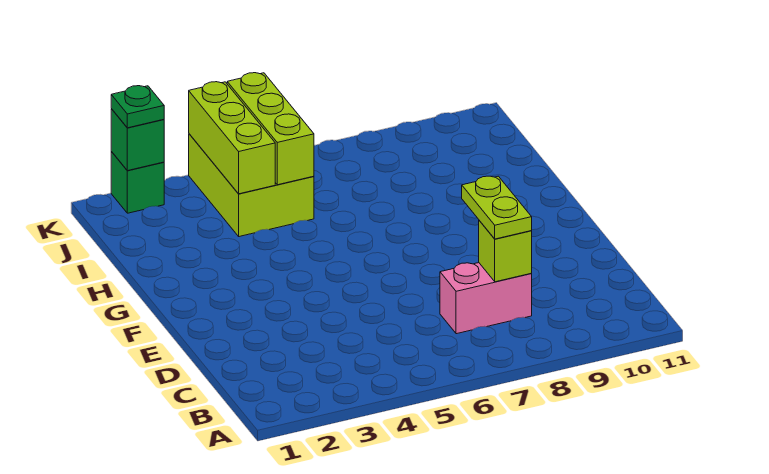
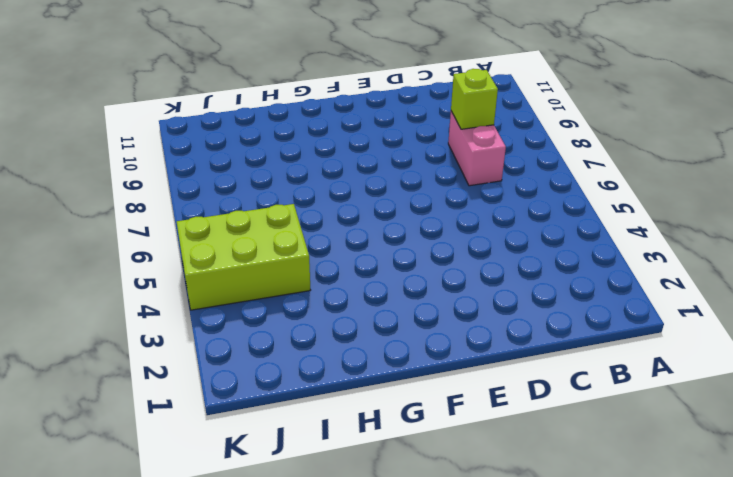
none -> green brick K2 level 1
none -> lime brick I4:K4 level 2

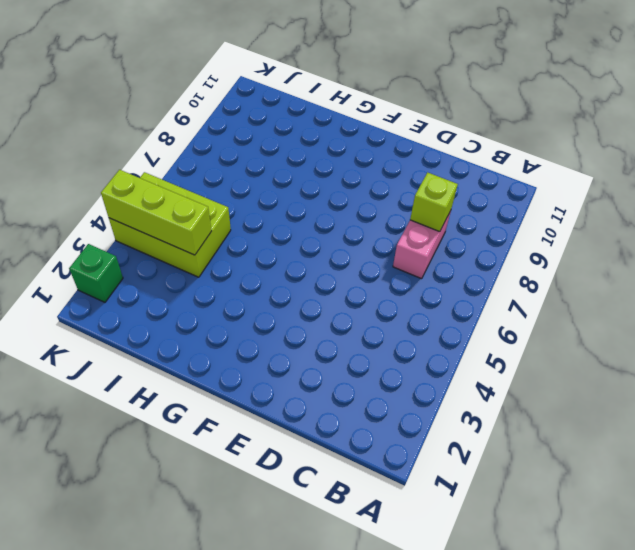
none -> lime brick I5:K5 level 2
none -> green brick K2 level 2

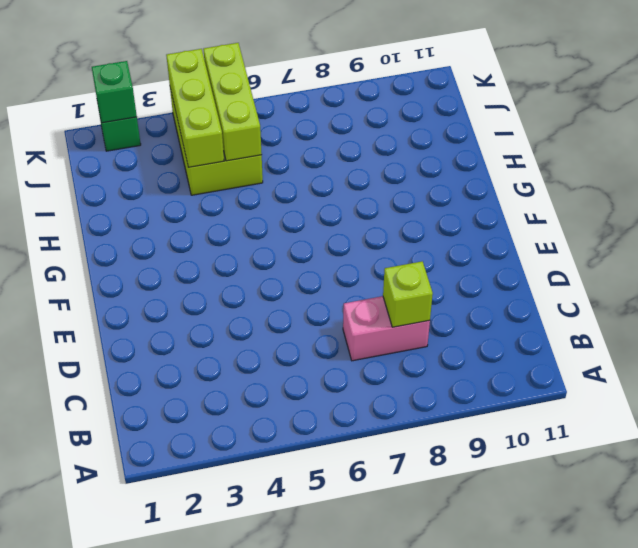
none -> lime plate C8:D8 level 3
none -> green plate K2 level 3

